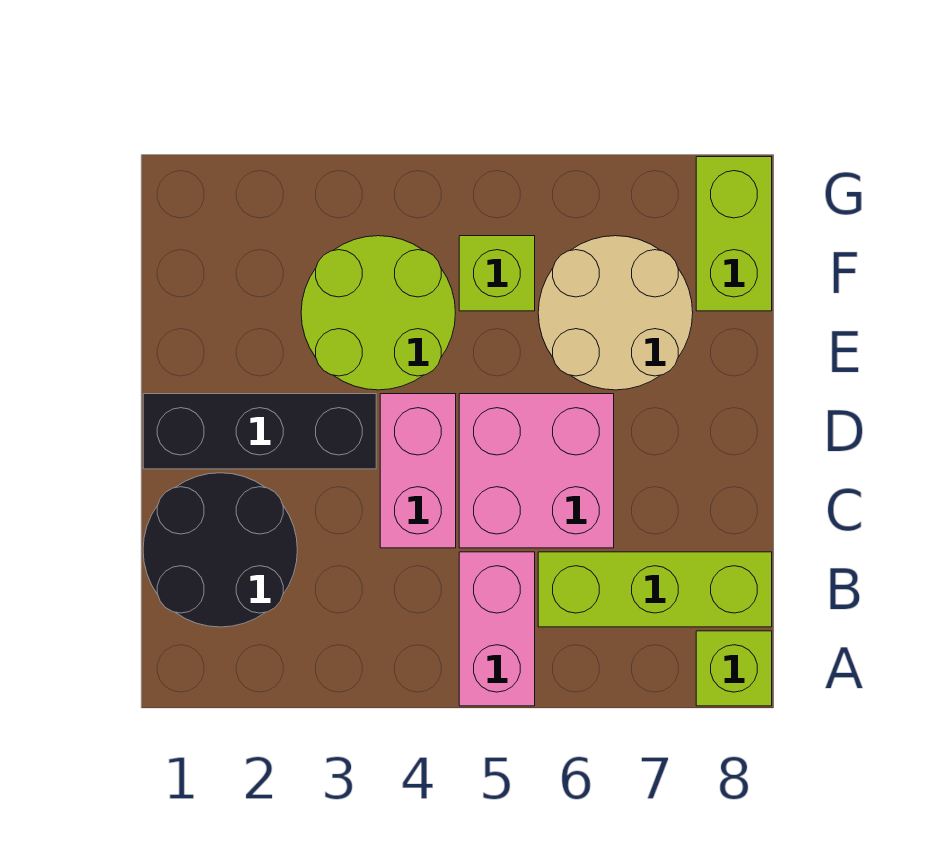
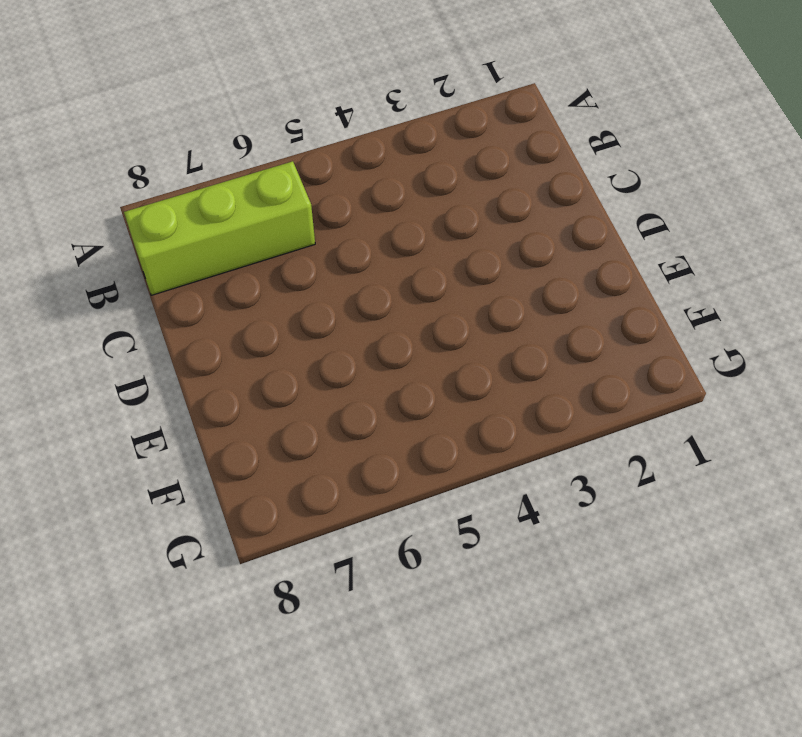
none -> pink brick A5:B5 level 1
none -> lime brick A8 level 1

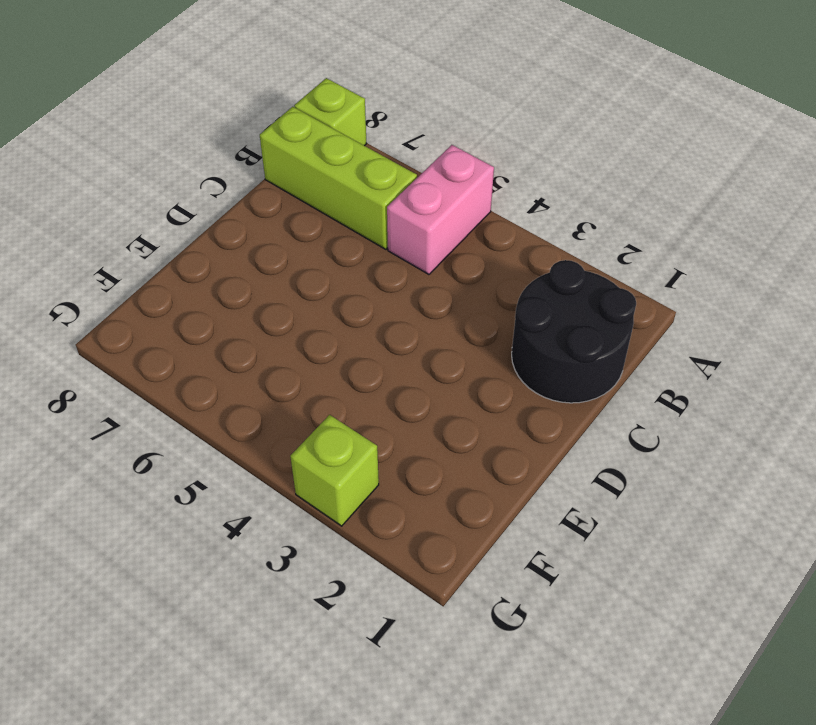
lime brick G3 level 1 -> lime brick F5 level 1
none -> pink brick C4:D4 level 1
none -> pink brick C5:D6 level 1

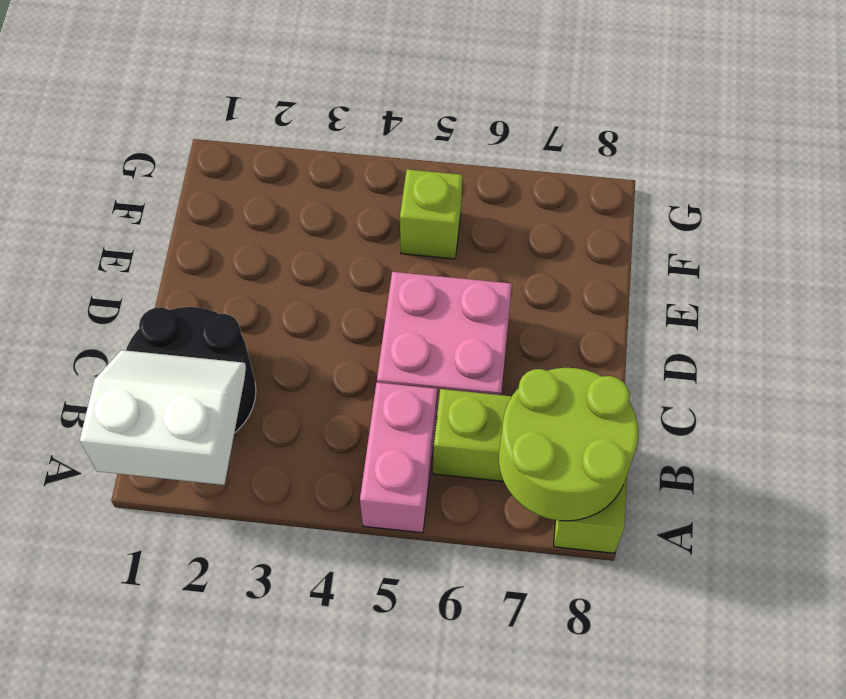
white slope A1:B2 level 2 top A -> none
lime round brick A7:B8 level 2 -> lime round brick E3:F4 level 1
none -> pink brick C4:D4 level 1
none -> black brick D1:D3 level 1

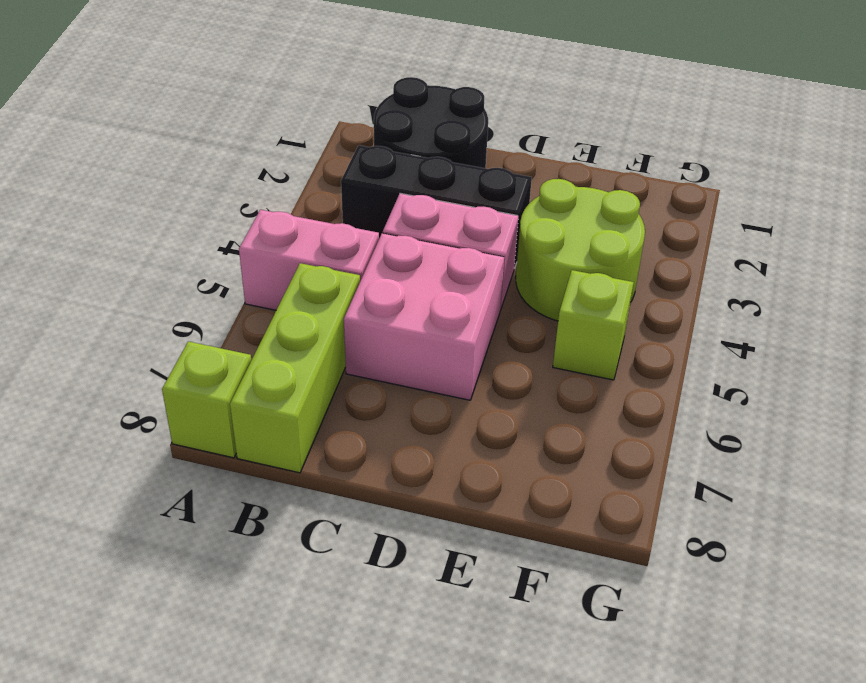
black brick B3:D3 level 1 -> black brick D1:D3 level 1
none -> tan round brick E6:F7 level 1
none -> lime brick F8:G8 level 1

